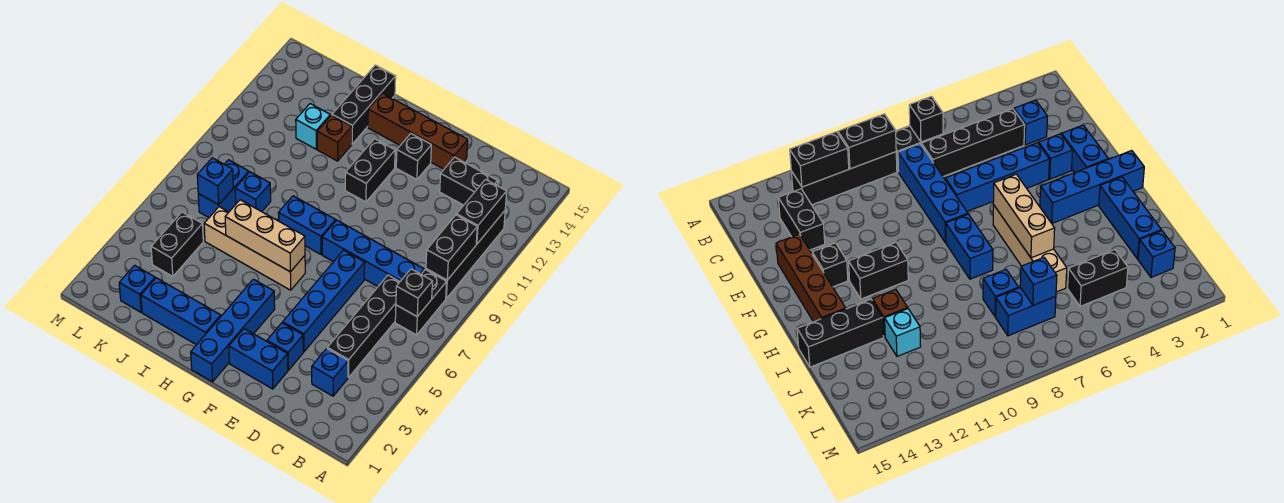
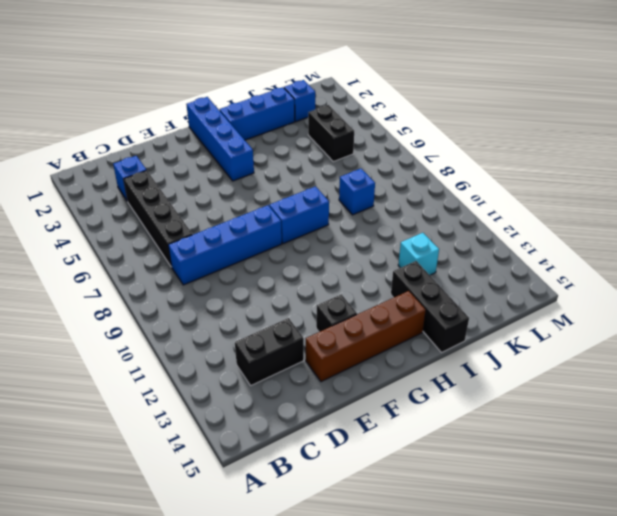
none -> black brick B7:B8 level 1
none -> black brick B9:B12 level 1
none -> blue brick E2:F2 level 1

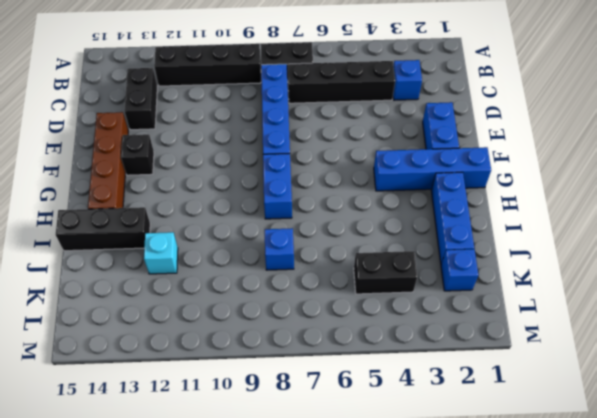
none -> blue brick E3 level 1
none -> blue brick E4:E7 level 1
none -> tan brick G6:J6 level 1

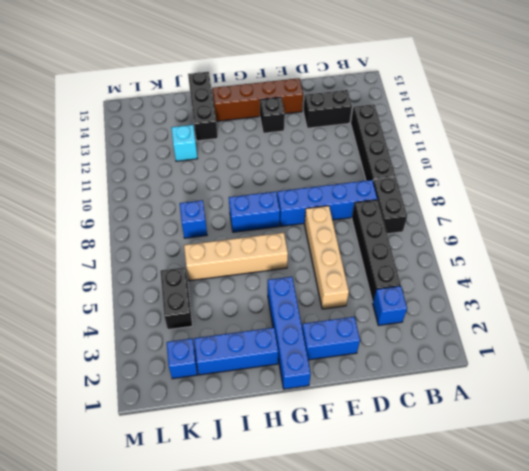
tan brick E4:E7 level 1 -> blue brick E4:E7 level 1
none -> blue brick E3 level 1
none -> black brick G11:G12 level 1
none -> brown brick I12 level 1

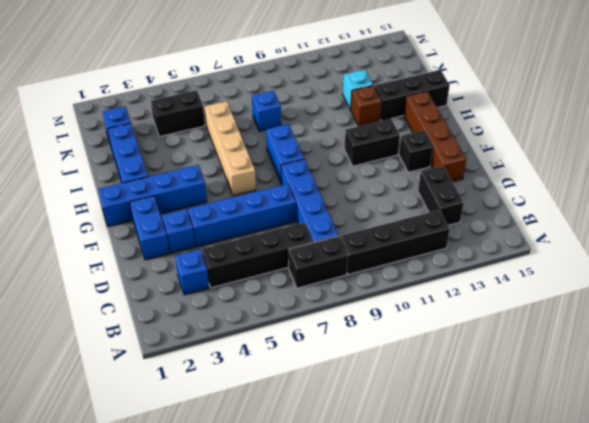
none -> blue brick K7:K8 level 1
none -> black brick B7 level 2
none -> black brick B9:B10 level 2

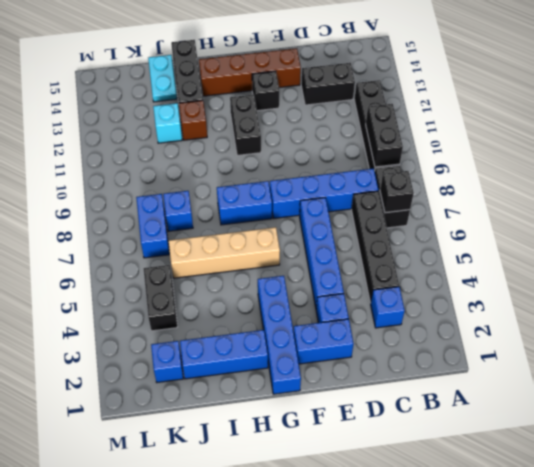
cyan plate J14:J15 level 1 -> none
none -> black brick B11:B12 level 2
none -> tan brick G6:I6 level 2
none -> blue brick K7 level 2

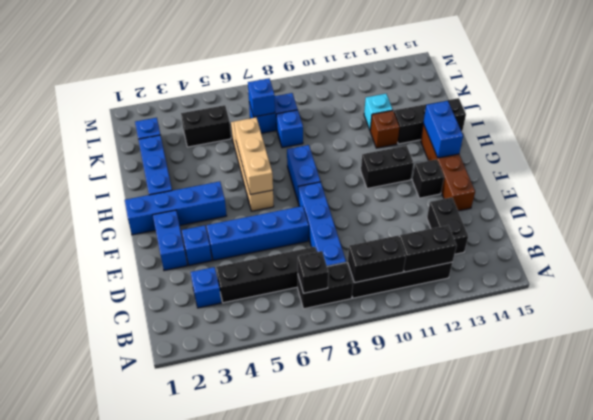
blue brick G14:H14 level 2 -> none

